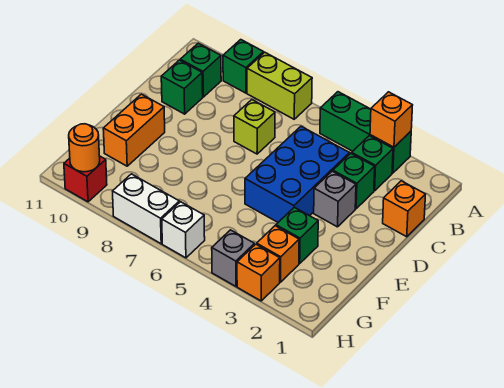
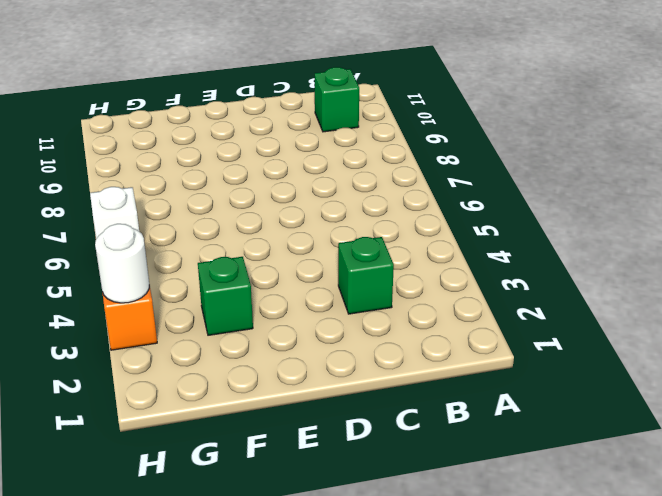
white round brick H3 level 2 -> none
none -> green brick A3:A5 level 1
none -> lime brick A7:A8 level 1
none -> green brick A9 level 1

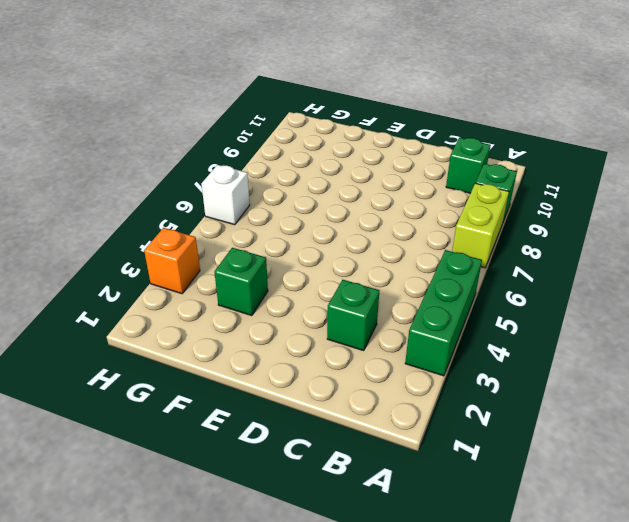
none -> green brick B3 level 1
none -> orange brick C1 level 1
none -> blue brick C4:E5 level 1

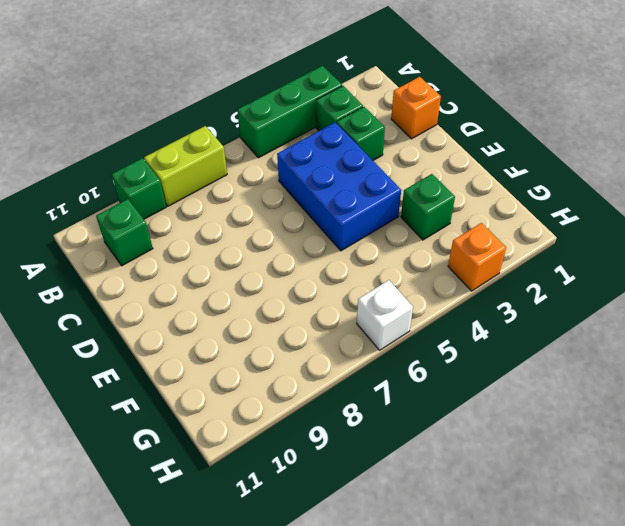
none -> lime brick C7 level 1
none -> green brick C10 level 1
none -> grey brick D3 level 1

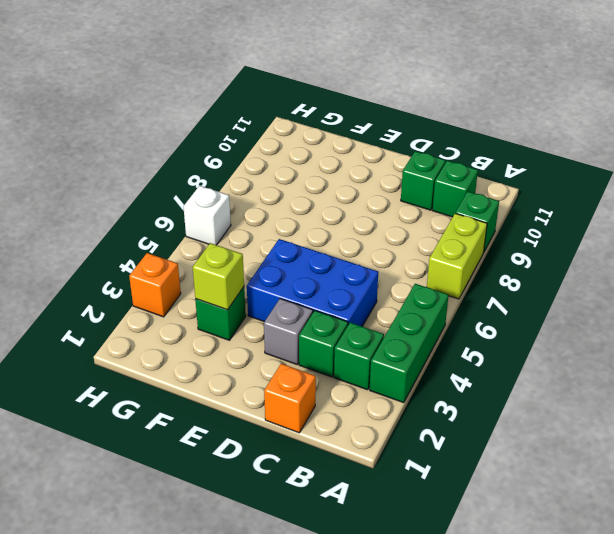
lime brick F3 level 2 -> lime brick C7 level 1
none -> orange brick E10:F10 level 1
none -> orange brick G3 level 1
none -> grey brick H4 level 1

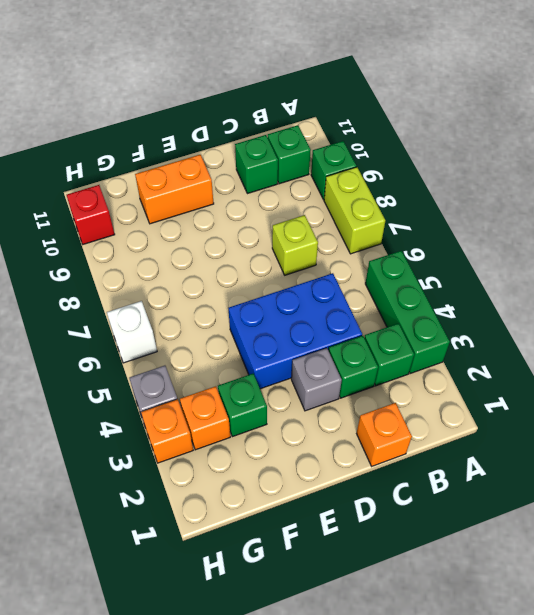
none -> white brick H7:H8 level 1
none -> orange brick A3 level 2
none -> orange round brick H10 level 2

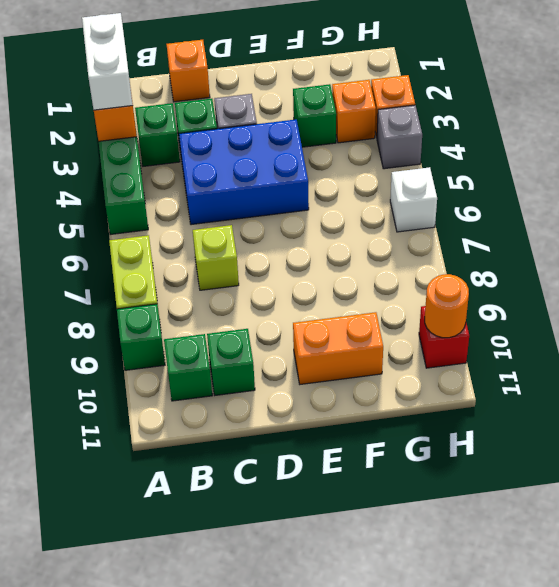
white brick A2:A3 level 3 -> white brick H7:H8 level 1

